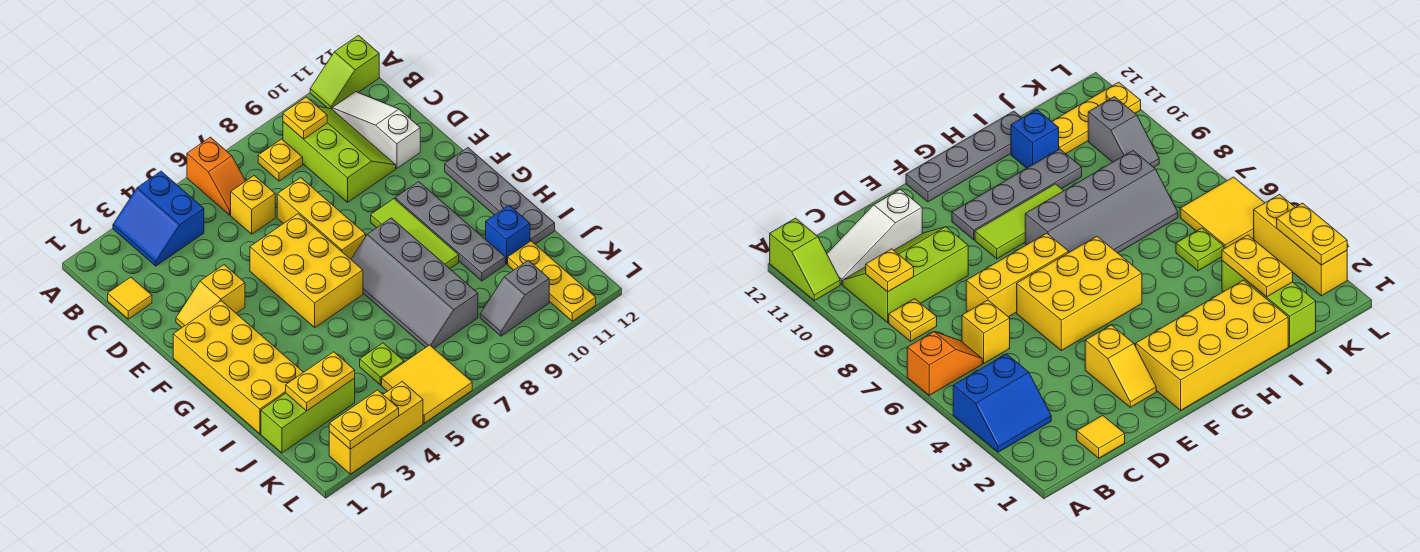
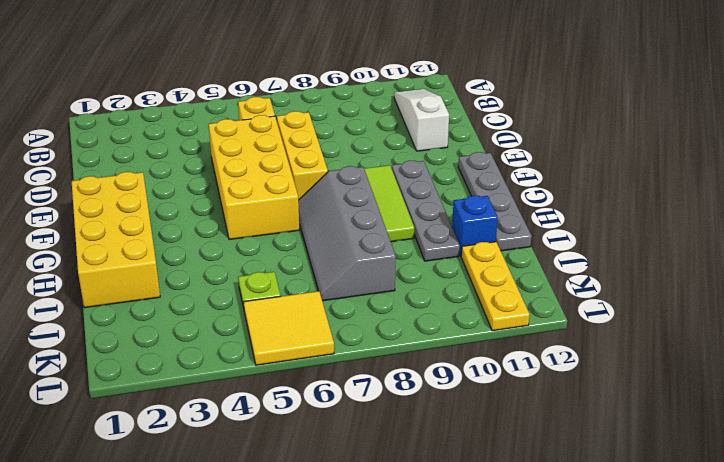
yellow brick D5:G6 level 1 -> yellow brick E5:G6 level 1
none -> blue slope A3:B4 level 1 top 4
none -> orange slope A6:B6 level 1 top A
none -> lime slope A11:A12 level 1 top 12

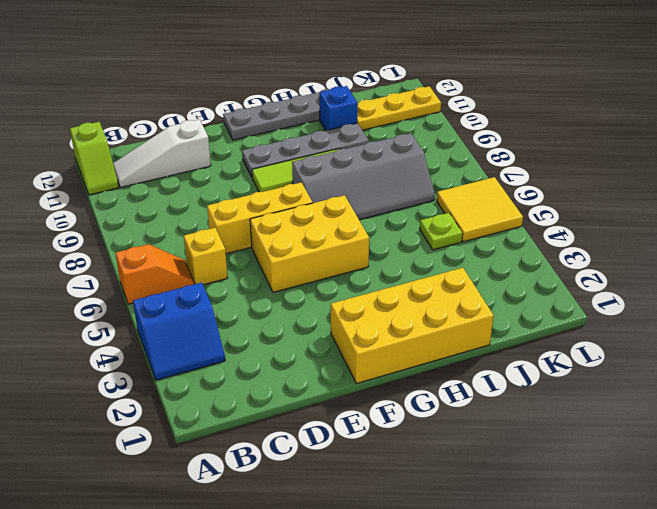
none -> yellow plate B8 level 1
none -> lime slope B9:D10 level 1 top 9
none -> yellow tile C1 level 1

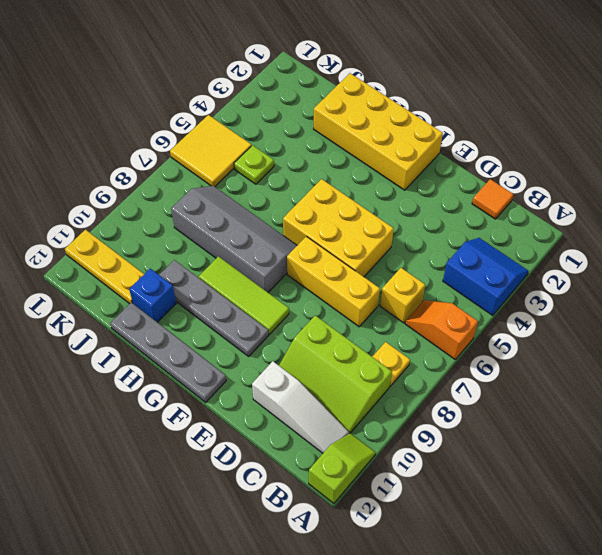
orange tile C1 level 1 -> yellow tile C1 level 1
none -> yellow slope E2:E3 level 1 top 3
none -> lime brick J1:J3 level 1
none -> grey slope K9:K10 level 1 top 10

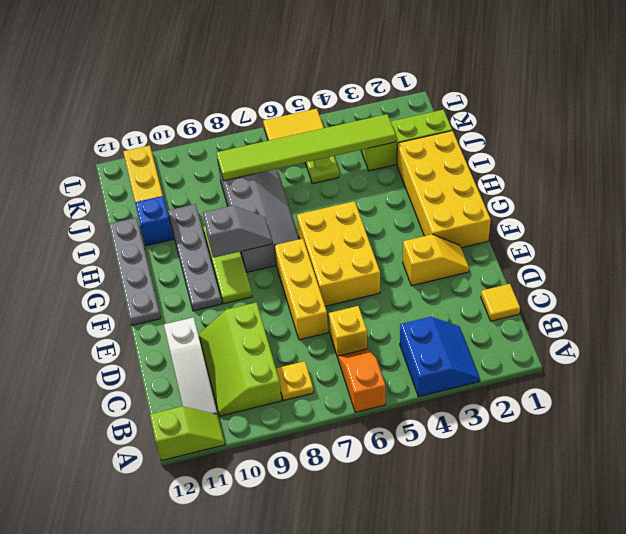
grey slope G8:G9 level 2 top 9 -> grey slope K9:K10 level 1 top 10
lime tile J3:J8 level 2 -> yellow plate J2:J3 level 2
none -> yellow brick L2:L4 level 1
none -> yellow plate B9 level 2
none -> yellow plate L2:L3 level 2

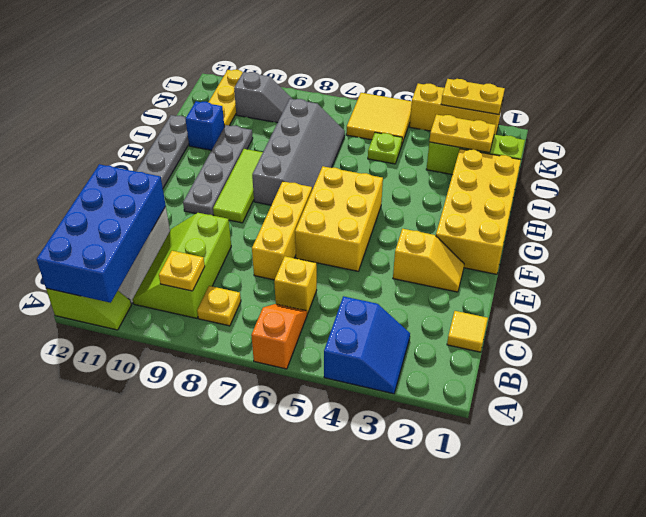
blue brick A11:D12 level 2 -> none

